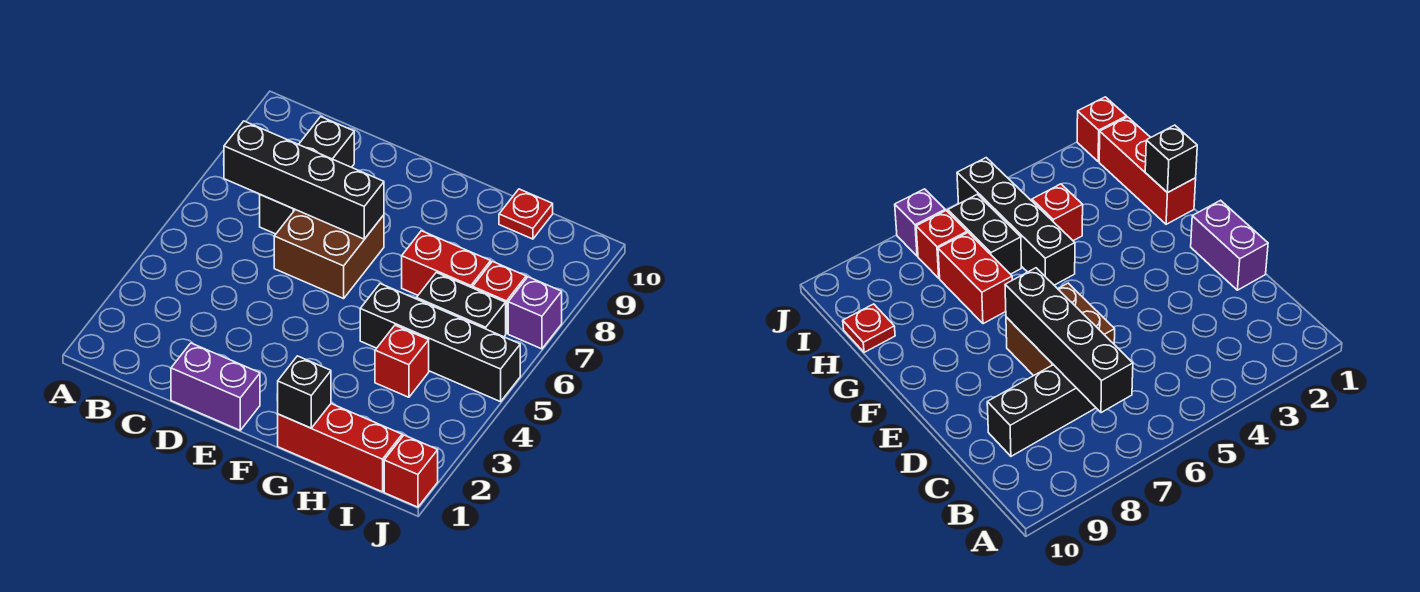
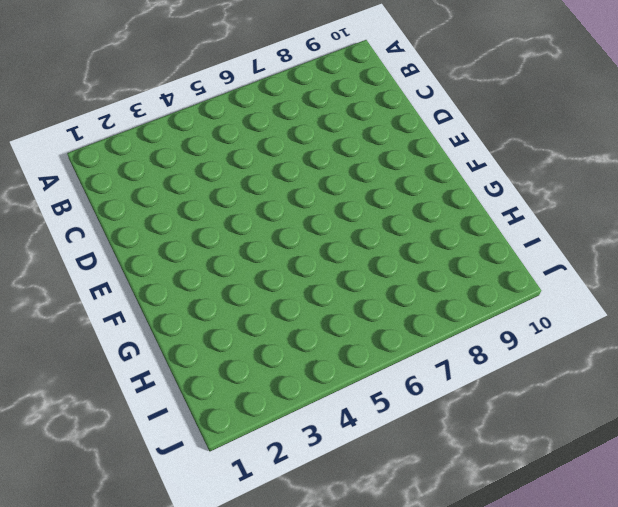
none -> black brick C7:C9 level 1
none -> purple brick D1:E1 level 1
none -> brown brick D6:E7 level 1

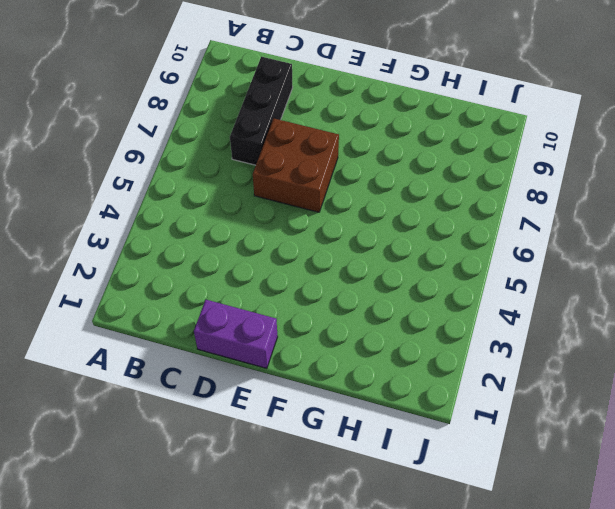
none -> red brick G1:I1 level 1
none -> black brick G5:J5 level 1
none -> red brick G7:H7 level 1

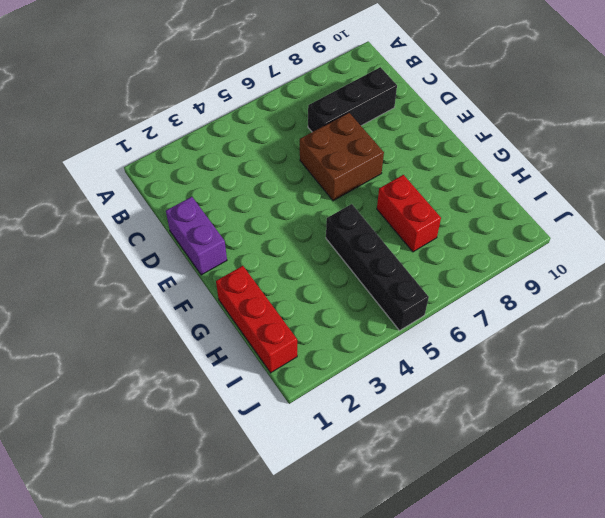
none -> red brick H4 level 1
none -> black brick H6:I6 level 1
none -> red plate H10 level 1

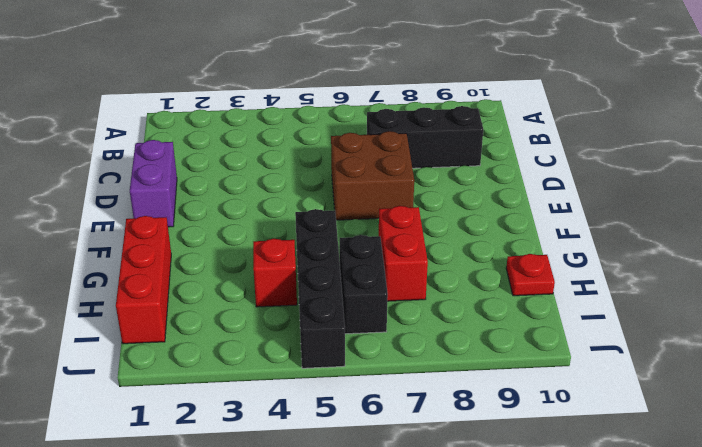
none -> red brick I7 level 1
none -> red brick J1 level 1
none -> purple brick J7 level 1

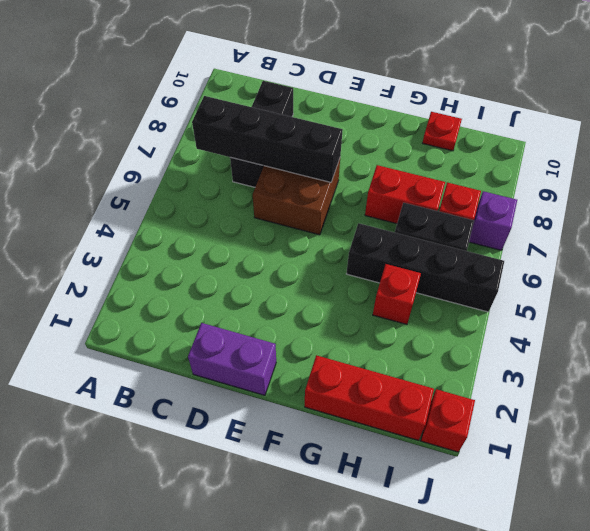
none -> black brick G1 level 2

